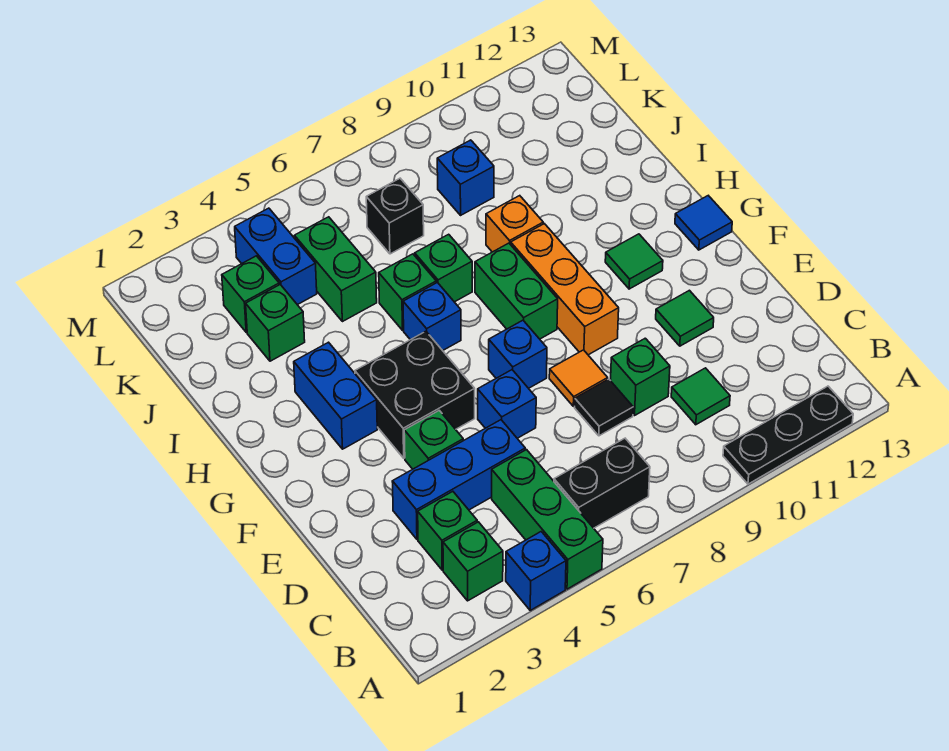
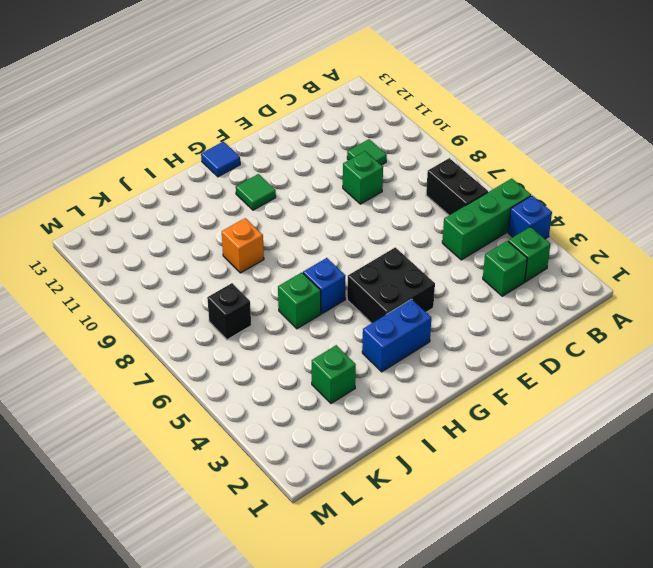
none -> black plate A10:A12 level 1
none -> blue brick D3:D5 level 1
none -> black tile D8 level 1
none -> green brick E4 level 1

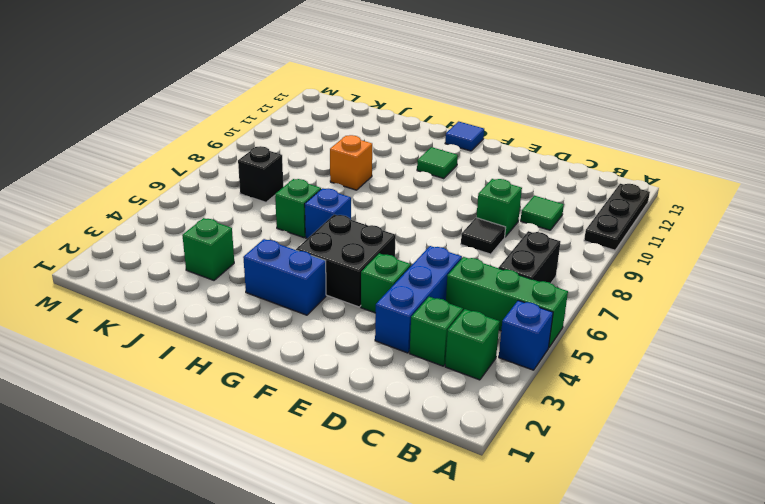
none -> blue brick E6 level 1
none -> orange tile E8 level 1
none -> green tile E11 level 1
none -> blue brick F7 level 1

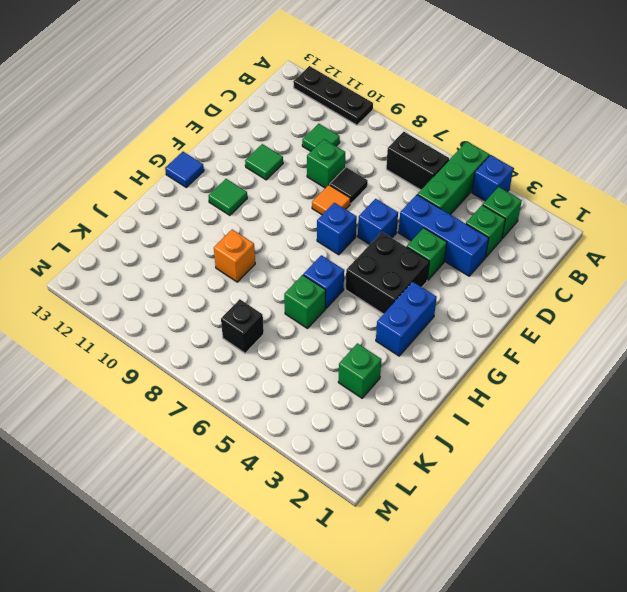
none -> orange brick F9:H9 level 1
none -> green brick G8:H8 level 1
none -> green brick I7 level 1
none -> green brick J5:K5 level 1

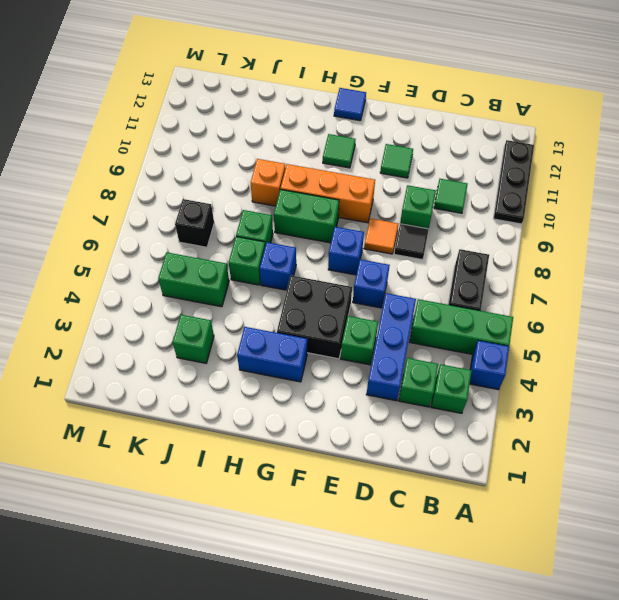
none -> green brick K3 level 1
none -> blue brick K4:L4 level 1
none -> blue brick K9 level 1

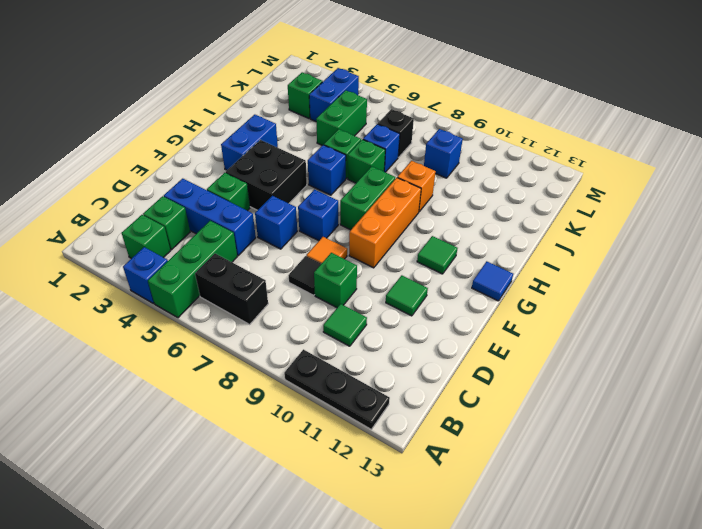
blue brick J7 level 1 -> none
none -> green brick J3 level 1

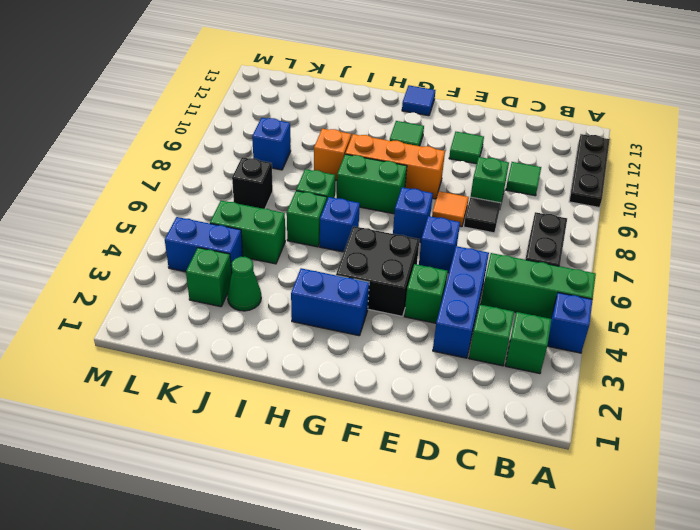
green cone J3 level 1 -> green brick J3 level 1

